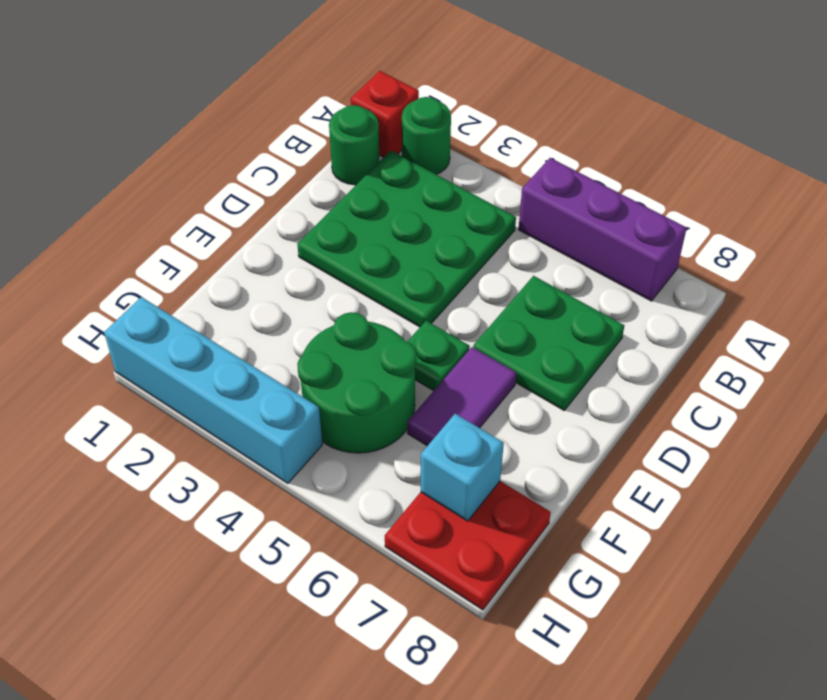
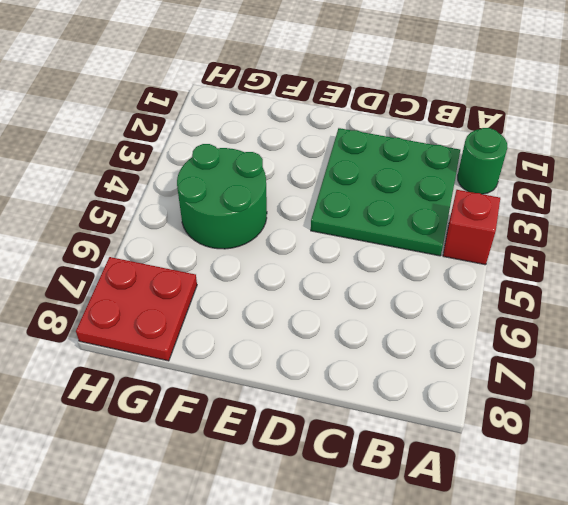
red brick A4 level 1 -> red brick A1 level 1
none -> purple brick A5:A7 level 1
none -> green round brick B1 level 1
none -> green plate C6:D7 level 1

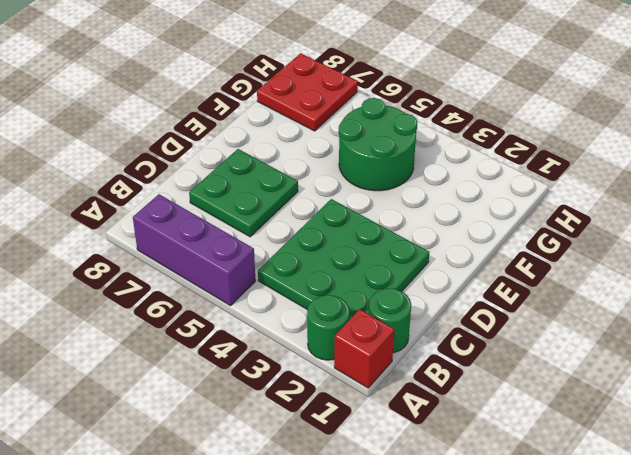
none -> green plate E5 level 1
none -> purple tile E6:F6 level 1
none -> cyan brick H1:H4 level 1

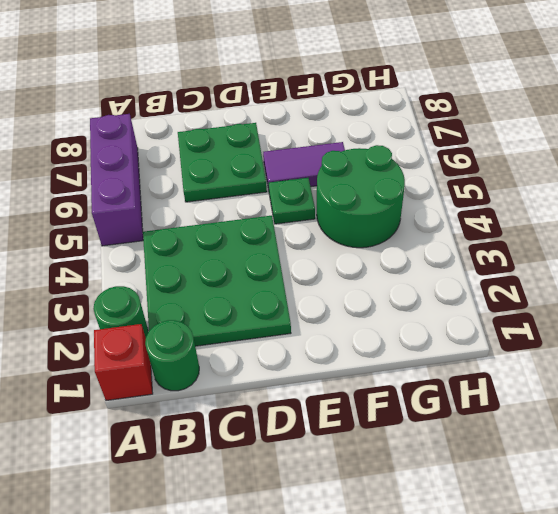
none -> red plate G7:H8 level 1
none -> cyan brick H1:H4 level 1
none -> cyan brick G7 level 2

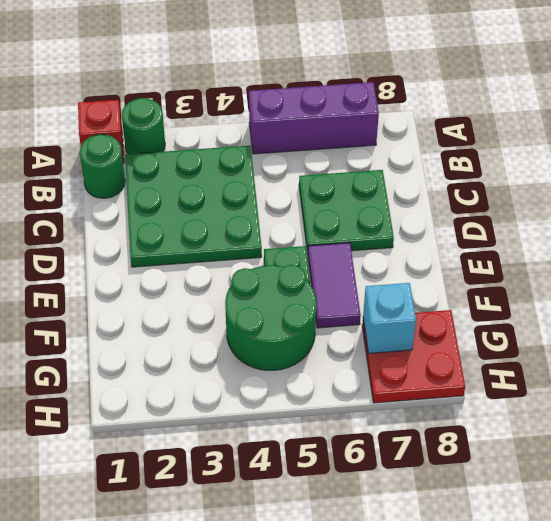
none -> cyan brick H1:H4 level 1

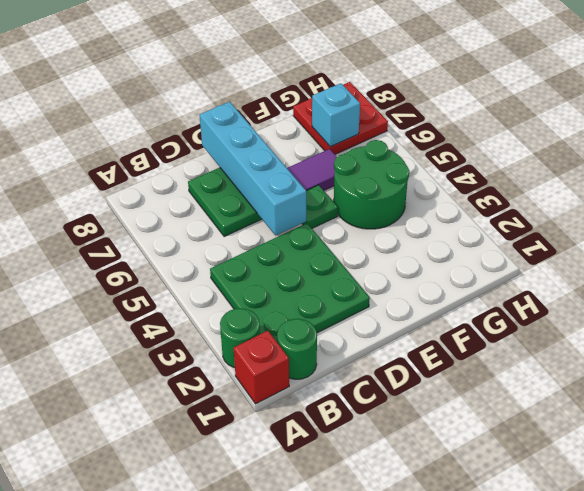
cyan brick D5:D8 level 2 -> cyan brick H1:H4 level 1
none -> purple brick A5:A7 level 1

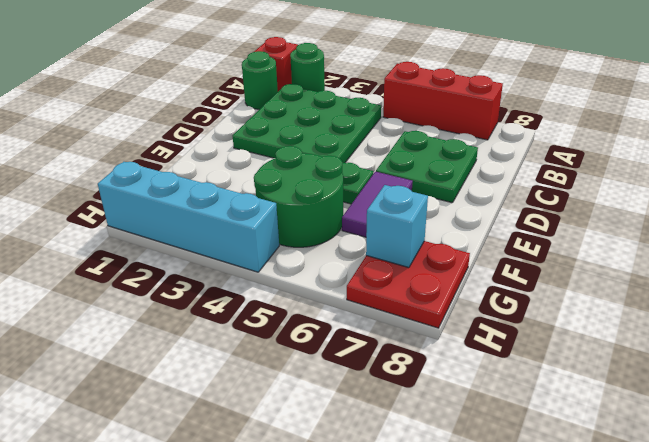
red brick A5:A7 level 1 -> purple brick A5:A7 level 1

